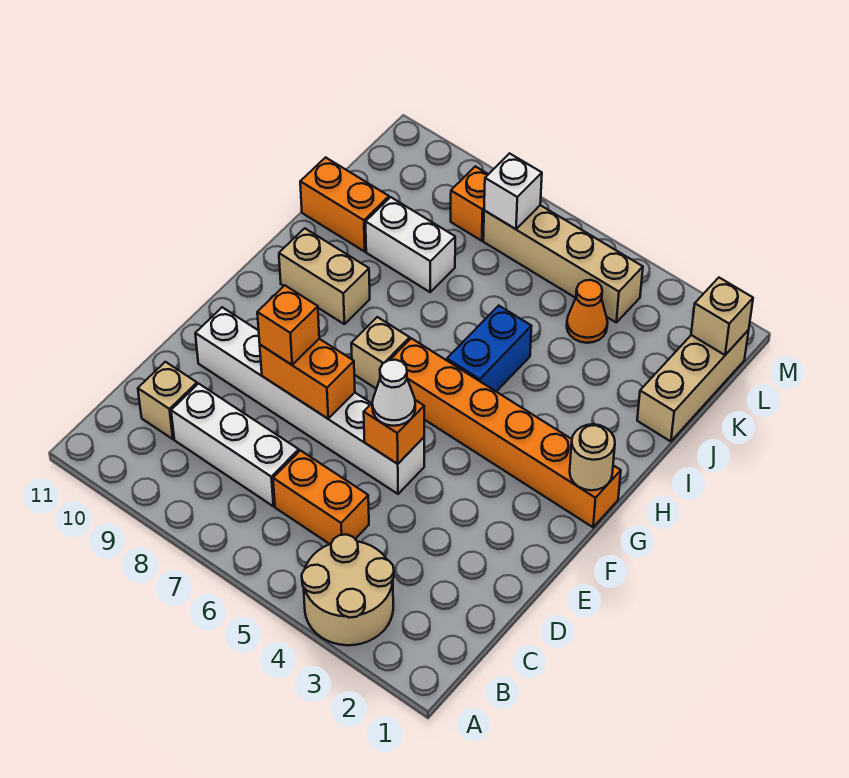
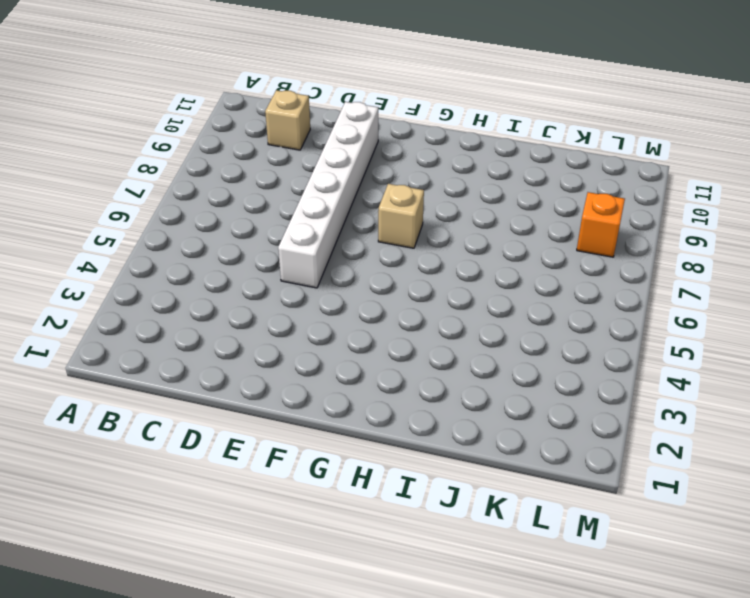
none -> tan round brick A3:B4 level 1
none -> orange brick C5:C6 level 1
none -> white brick C7:C9 level 1

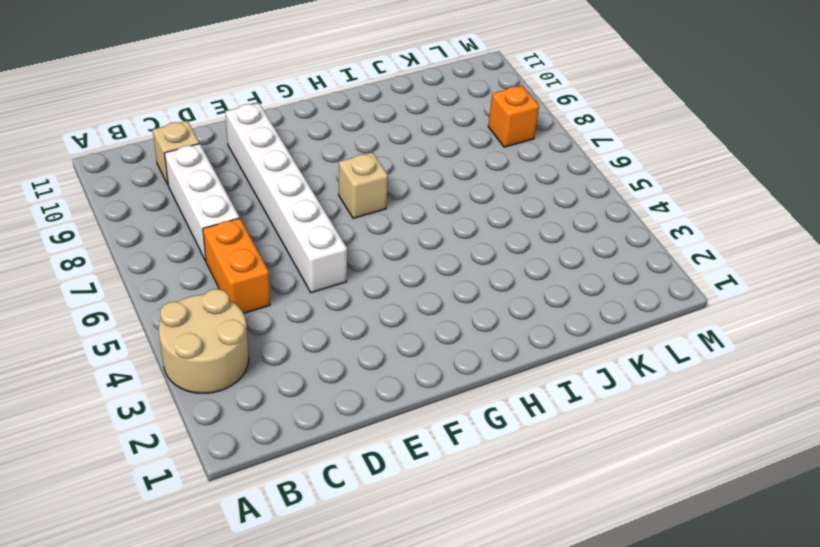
none -> orange brick G1:G6 level 1
none -> blue brick H5:I5 level 1
none -> tan brick H9:H10 level 1

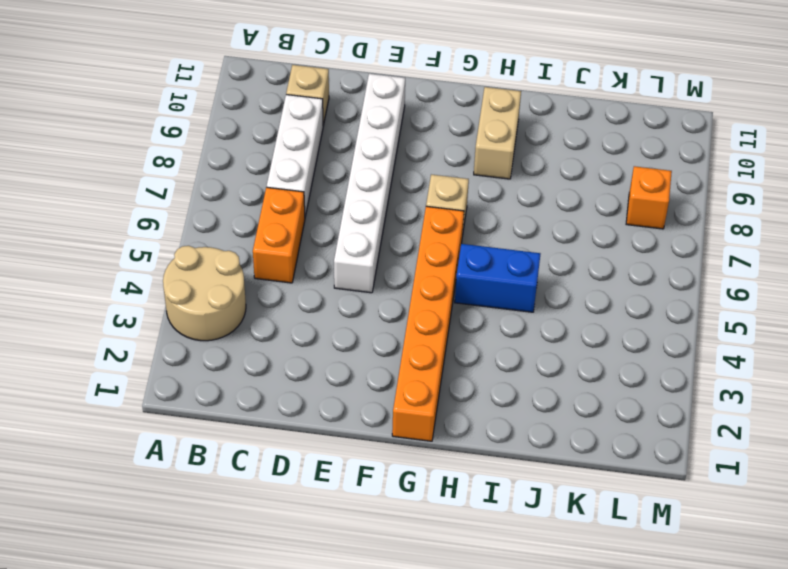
none -> tan brick J1:L1 level 1
none -> white brick J8:J9 level 1
none -> orange brick J10:J11 level 1

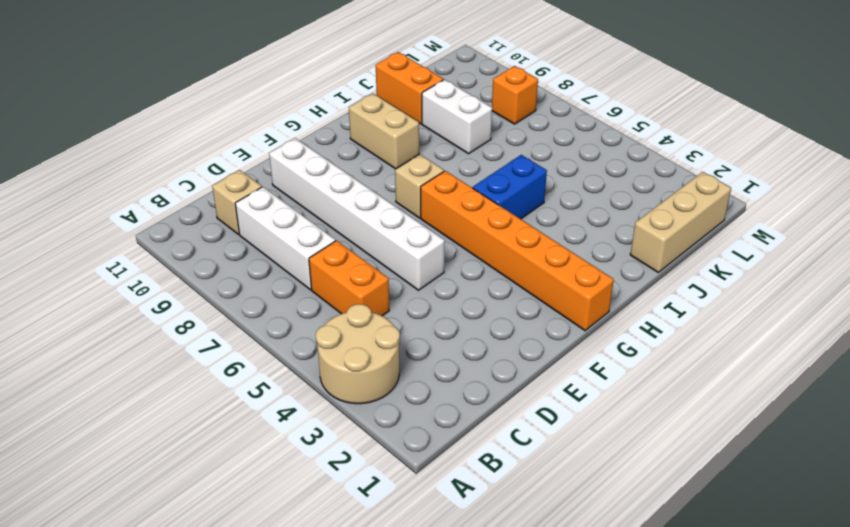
none -> orange cone K4 level 1
none -> tan brick L4:L7 level 1
none -> orange brick E5 level 2

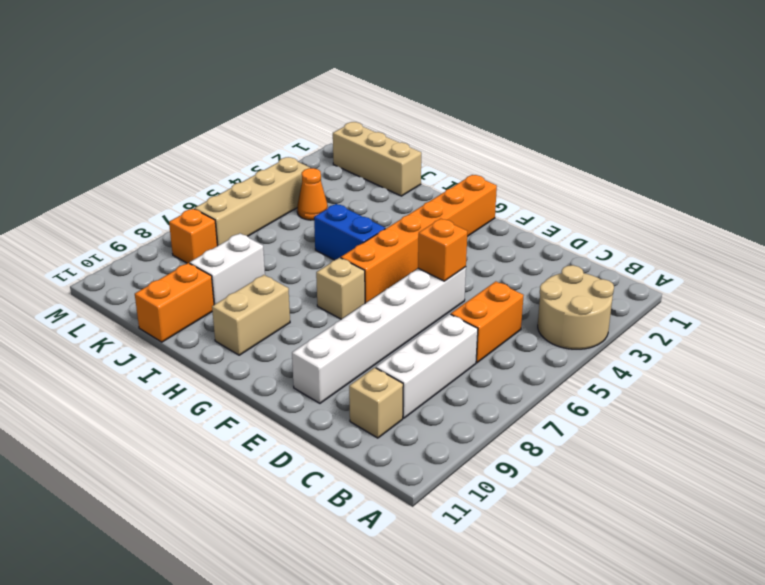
none -> orange brick E7:E8 level 2
none -> tan round brick G1 level 2
none -> tan brick L1 level 2

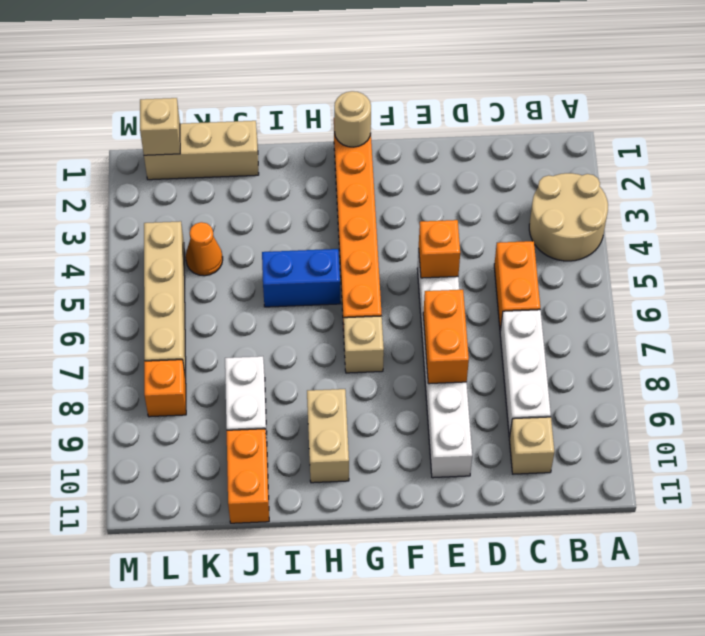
none -> white brick L7 level 2
none -> white cone E5 level 3
none -> orange brick E8 level 3

